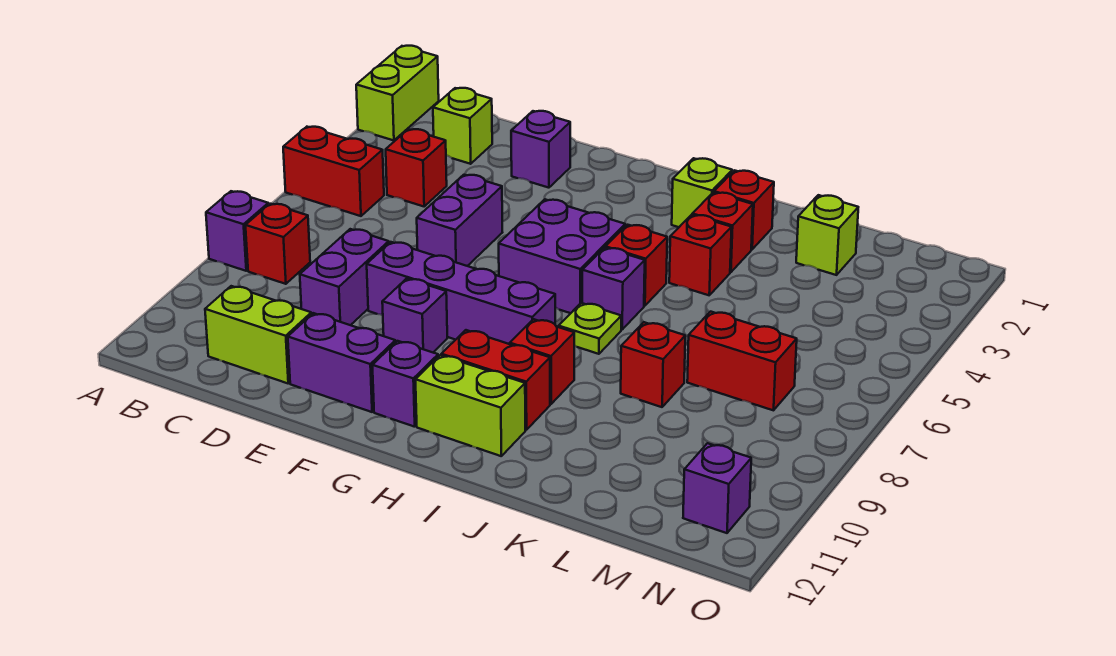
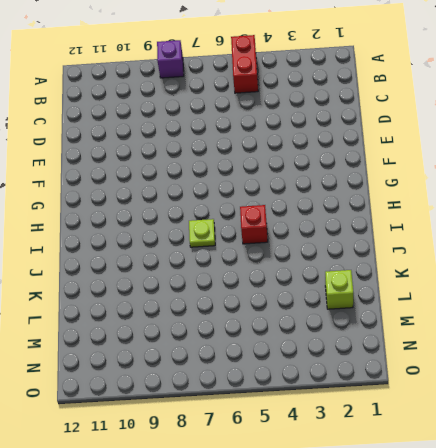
none -> lime brick A1:A2 level 1
none -> red brick B8 level 1
none -> lime brick C2 level 1

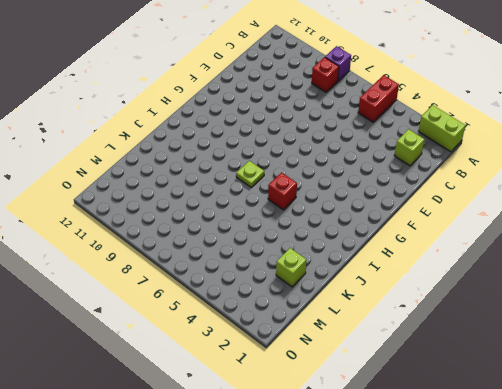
none -> red brick C4 level 1
none -> lime brick C11:D11 level 1
none -> purple brick D8:D9 level 1

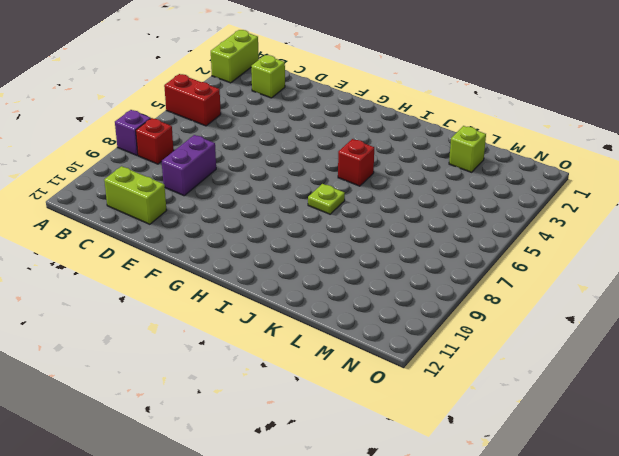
none -> red brick C4 level 1
none -> purple brick E2 level 1
none -> purple brick E5:E6 level 1

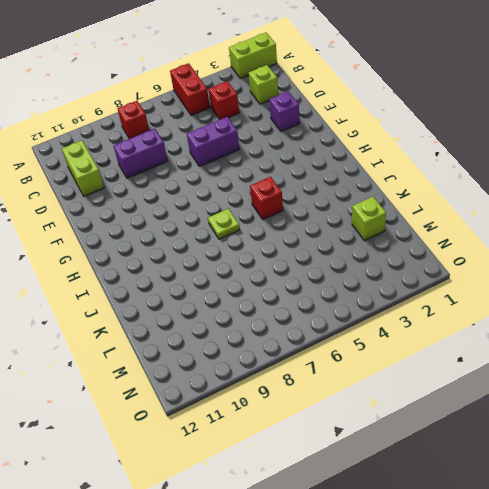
none -> purple brick A8 level 1
none -> purple brick E8:H8 level 1
none -> purple brick E11:F11 level 1

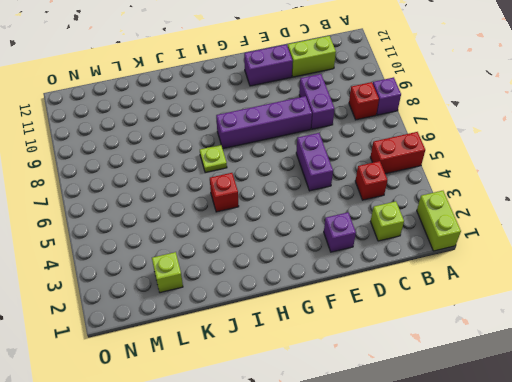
none -> purple brick F9 level 1
none -> purple brick G5:H6 level 1
none -> purple brick G11 level 1

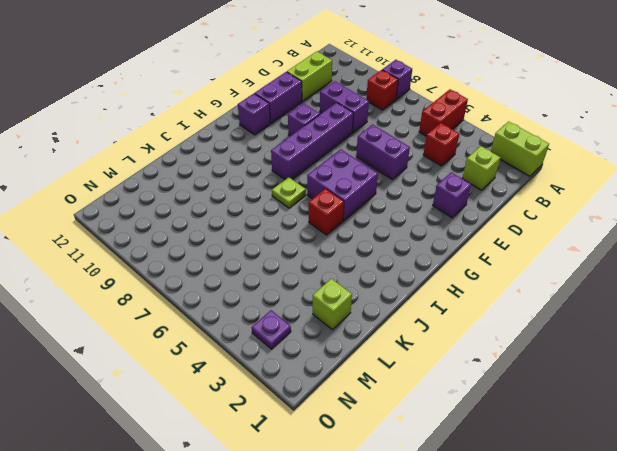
purple plate N3 level 1 -> none
none -> red brick H10:I10 level 1
none -> lime brick H11:I11 level 1
none -> lime brick I2 level 1

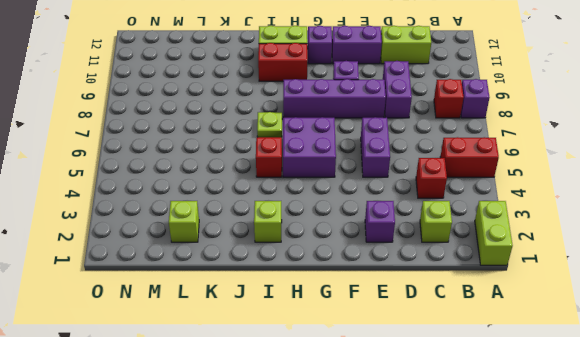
none -> purple brick I6 level 1
none -> red brick I9 level 1
none -> red brick J2 level 1

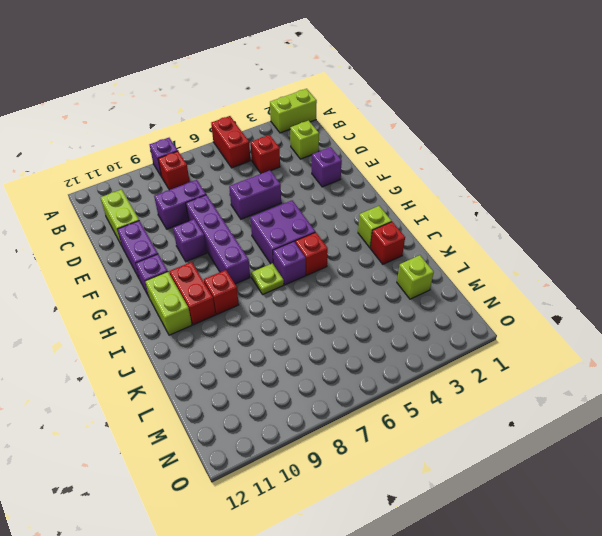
none -> red brick J3 level 1
none -> red brick J4 level 1
none -> red brick K8 level 1

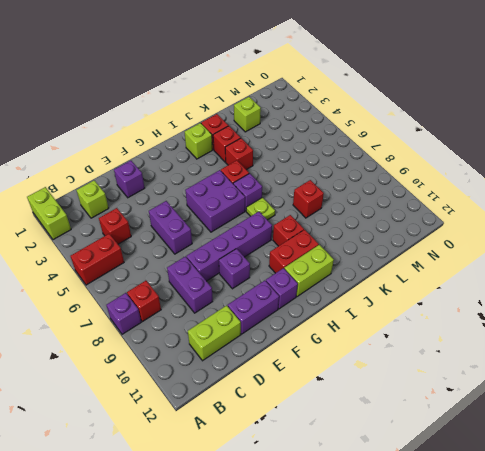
none -> red brick L7:M7 level 1
none -> purple brick N11 level 1

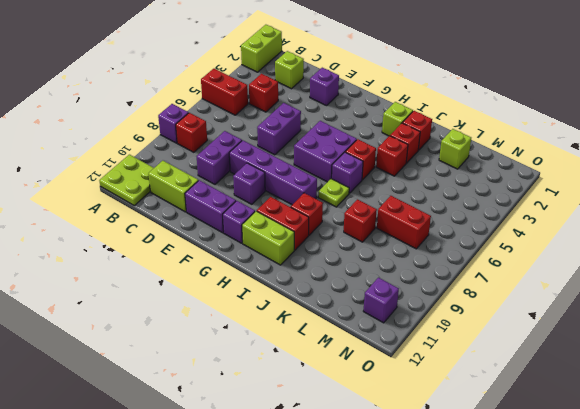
lime plate A11:B12 level 1 -> none

